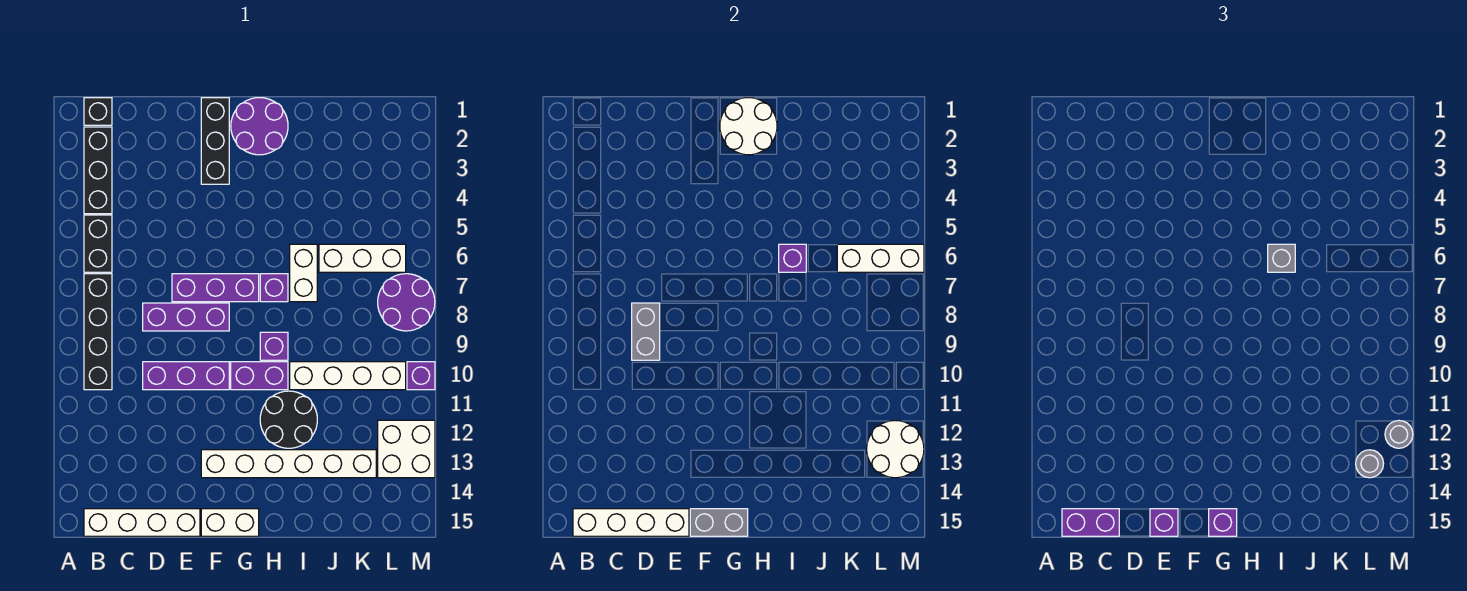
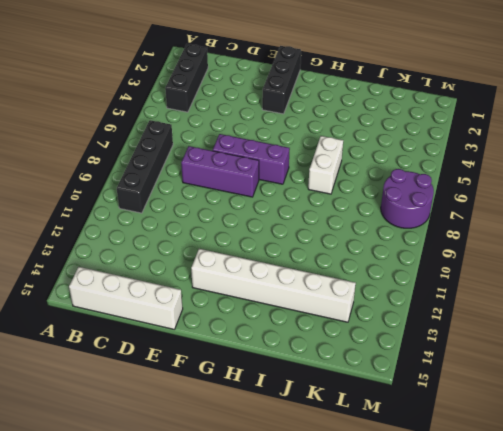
none -> black brick B1 level 1
none -> black brick B5:B6 level 1
none -> purple brick D10:F10 level 1
none -> white brick F15:G15 level 1

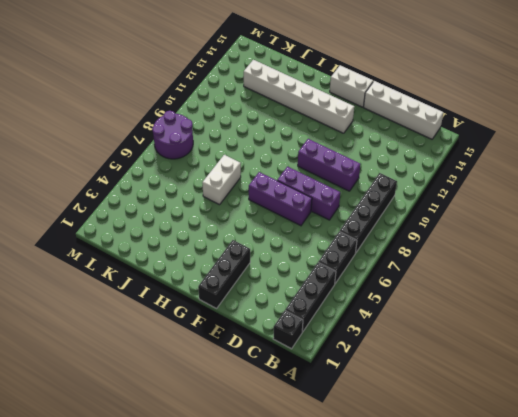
none -> purple round brick G1:H2 level 1
none -> purple brick G10:H10 level 1
none -> purple brick H7 level 1
none -> purple brick H9 level 1

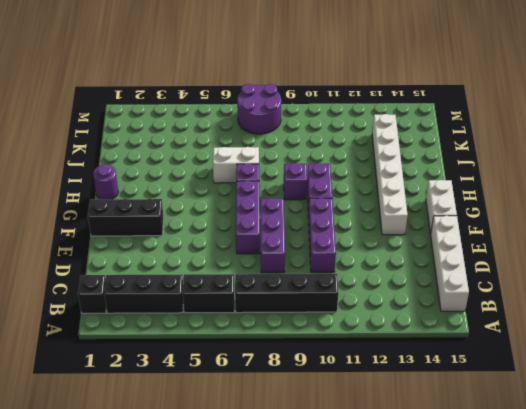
purple round brick H1 level 1 -> purple round brick G1:H2 level 1
none -> black round brick H11:I12 level 1
none -> white brick I10:L10 level 1
none -> white brick J6:L6 level 1
none -> white brick L12:M13 level 1

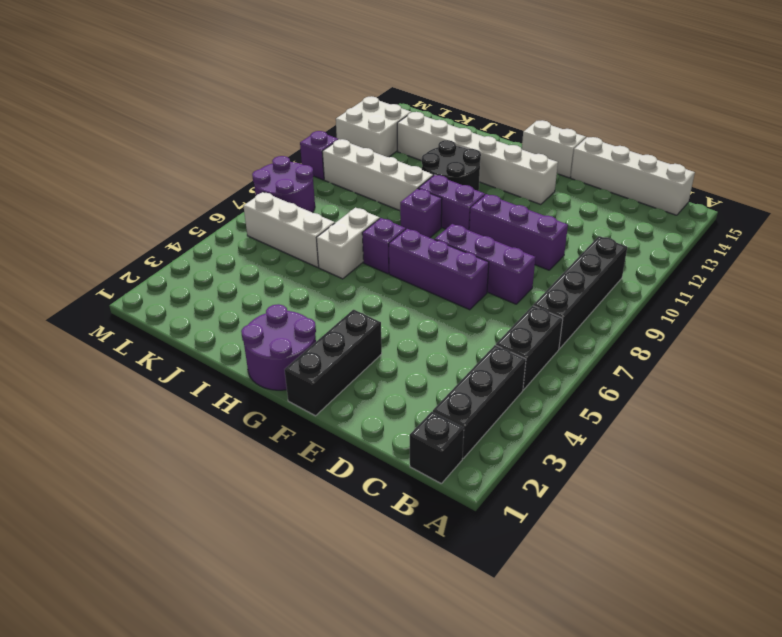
none -> white brick B15:E15 level 2
none -> grey brick D8:D9 level 2
none -> grey brick F15:G15 level 2
none -> white round brick G1:H2 level 2

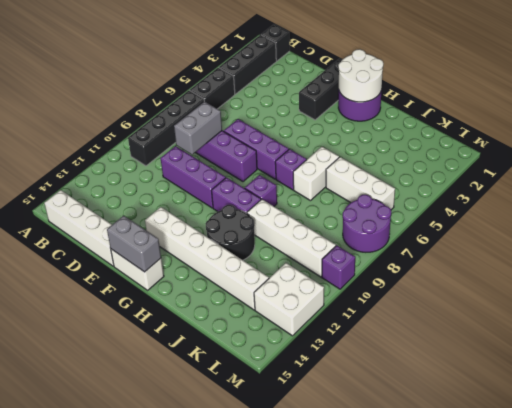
none -> white brick B15:E15 level 2
none -> purple brick I6 level 2
none -> white brick K6:M6 level 2
none -> white round brick L12:M13 level 2

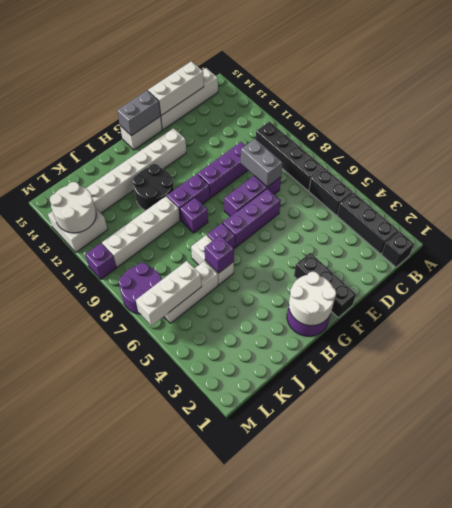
white brick C15:E15 level 2 -> white brick B15:E15 level 2
none -> purple brick B15:C15 level 3
none -> purple brick E15 level 3
none -> purple brick G15 level 3
none -> grey brick I6 level 3

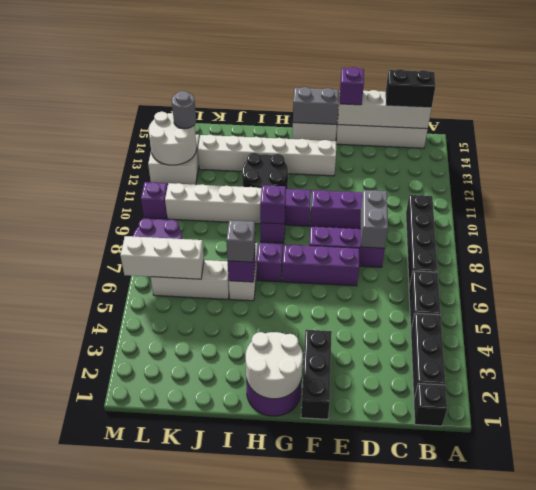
black brick B15:C15 level 3 -> purple brick B15:C15 level 3
purple brick H9 level 2 -> purple brick G15 level 3
none -> grey round brick M12 level 3

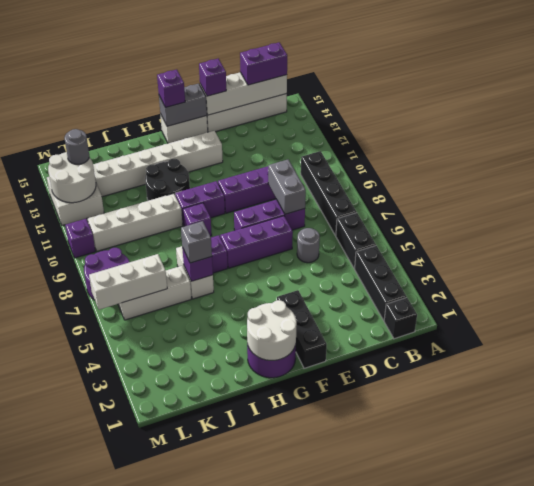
grey round brick D6 level 1 -> grey round brick M12 level 3

